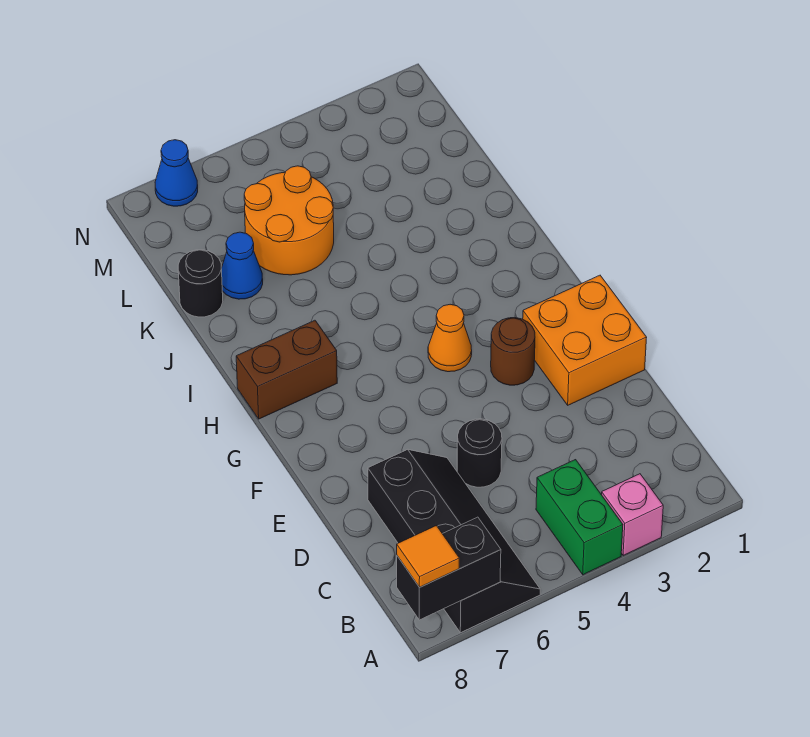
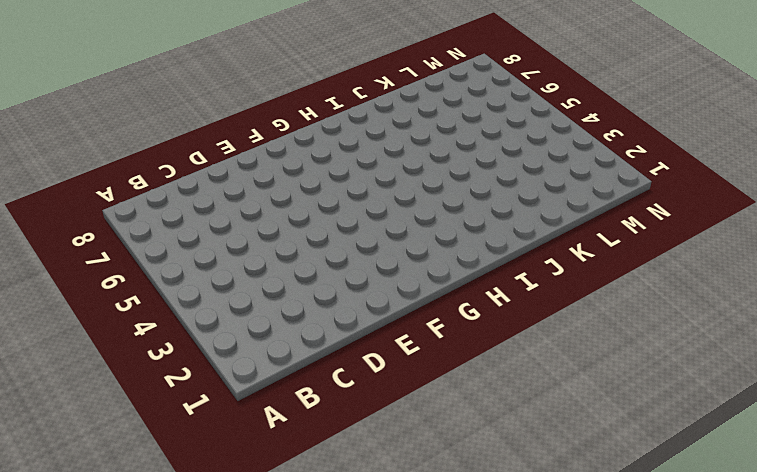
none -> pink brick A3 level 1
none -> green brick A4:B4 level 1
none -> black slope A6:D7 level 1 top 7

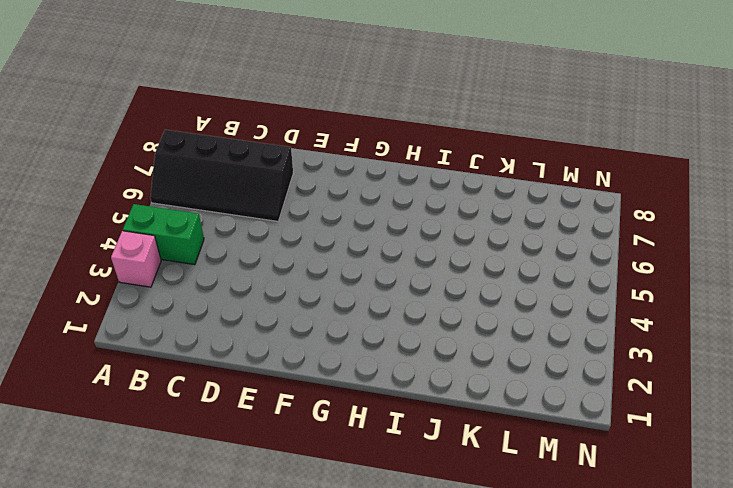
none -> black round brick D5 level 1
none -> orange brick E1:F2 level 1
none -> brown round brick F3 level 1

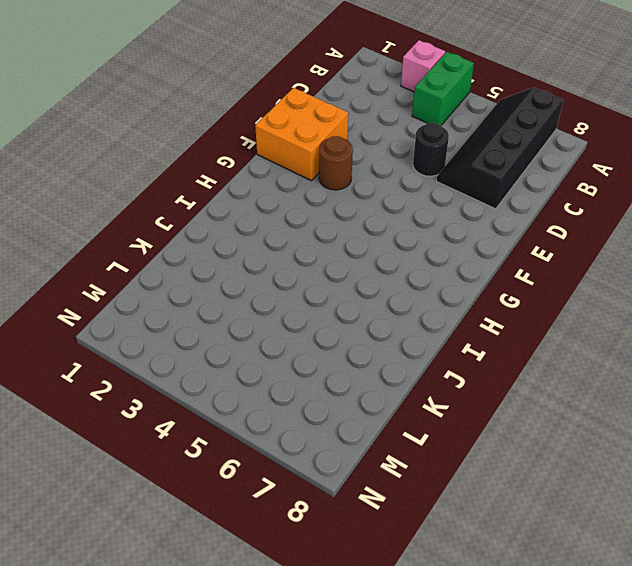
none -> orange cone G4 level 1
none -> brown brick H7:H8 level 1
none -> orange round brick K5:L6 level 1

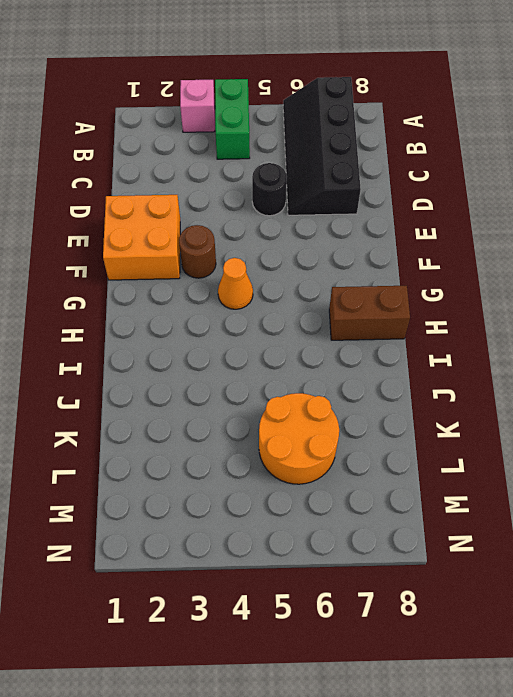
none -> blue cone K7 level 1
none -> black round brick K8 level 1
none -> blue cone N7 level 1

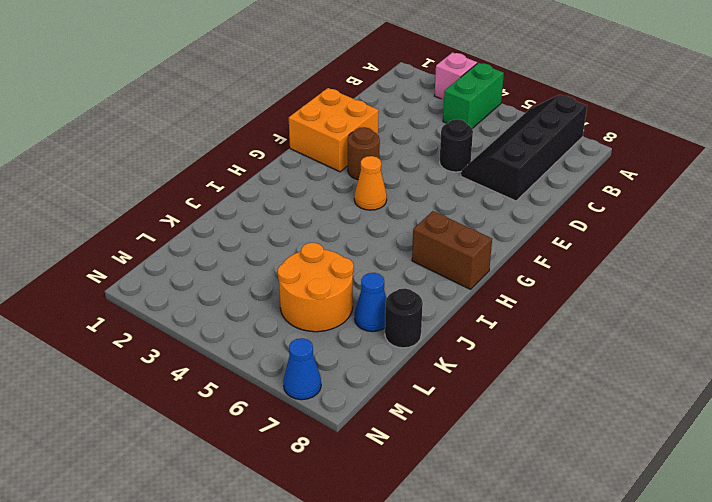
none -> black brick A7:A8 level 2
none -> orange tile A8 level 3

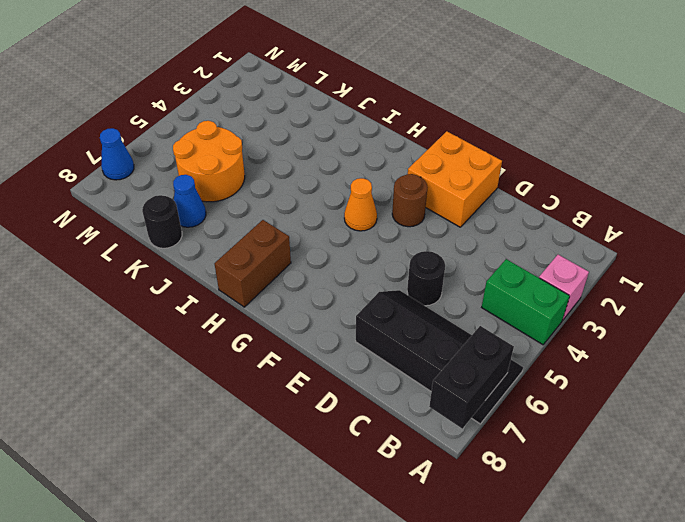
none -> orange tile A8 level 3

